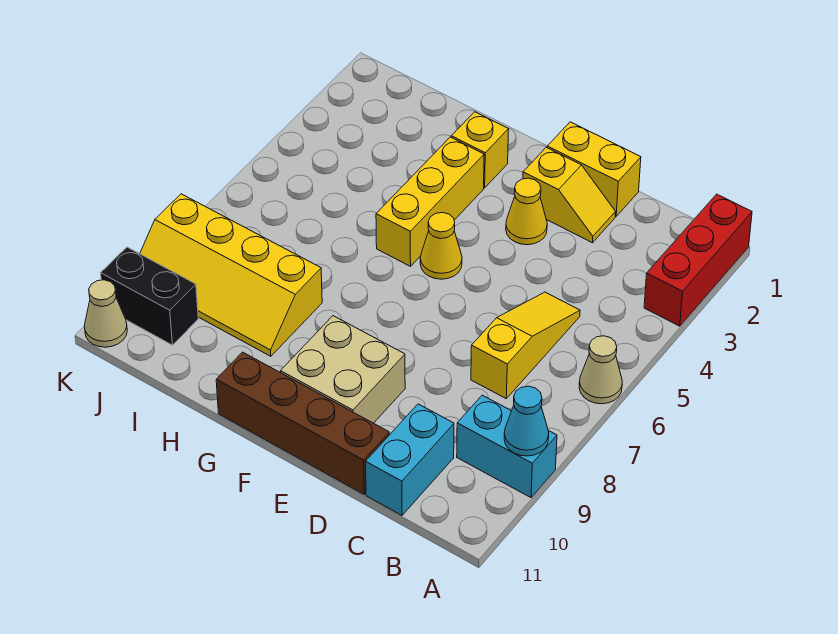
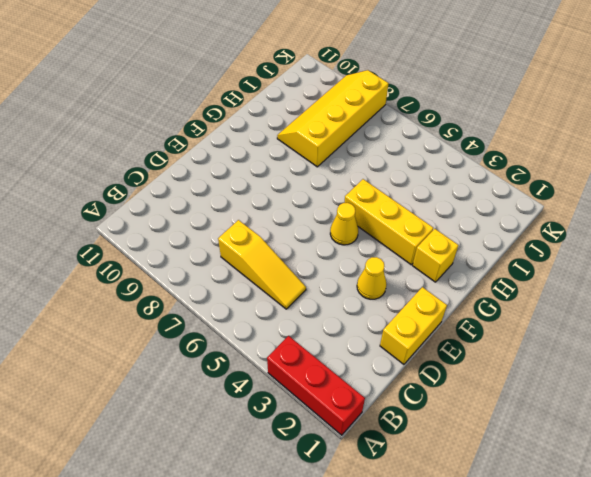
none -> tan cone A6 level 1
none -> cyan brick A9:B9 level 1
none -> cyan brick C10:C11 level 1

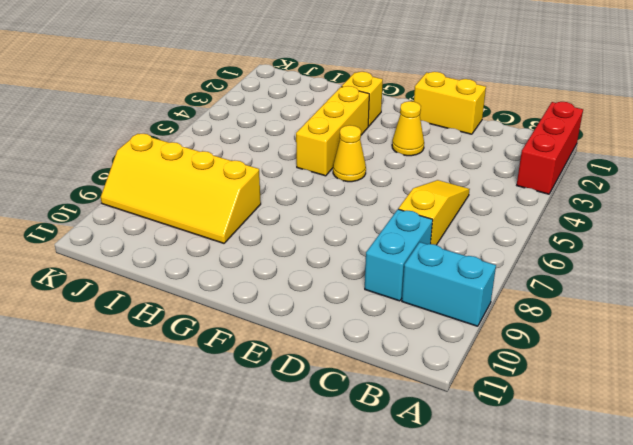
cyan brick C8:C9 level 1 -> cyan brick C10:C11 level 1
none -> tan cone A6 level 1
none -> yellow slope D2:E2 level 1 top E
none -> brown brick D11:G11 level 1

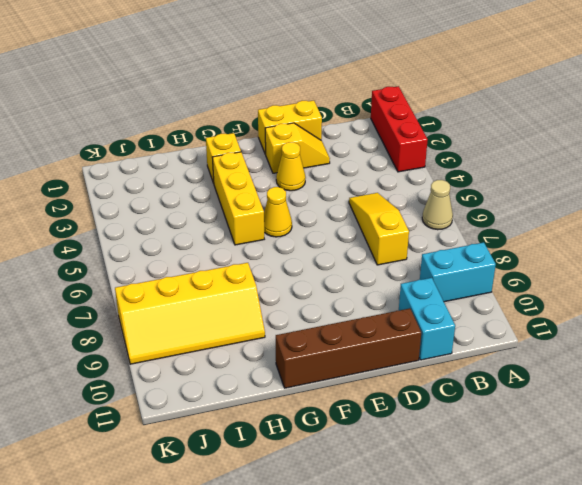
none -> tan brick E9:F10 level 1
none -> black brick J10:K10 level 1
none -> tan cone K11 level 1

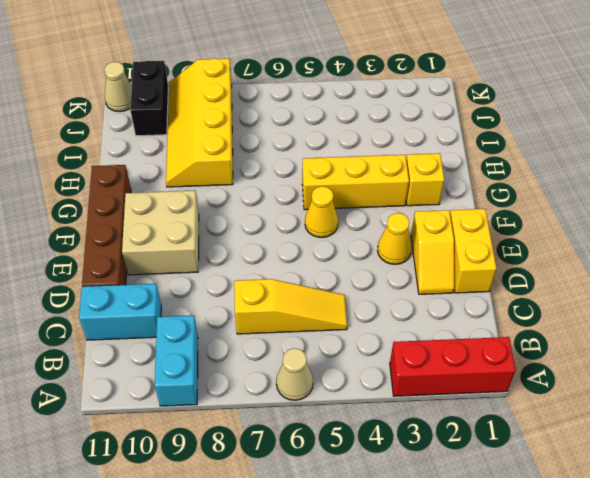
none -> cyan cone A9 level 2

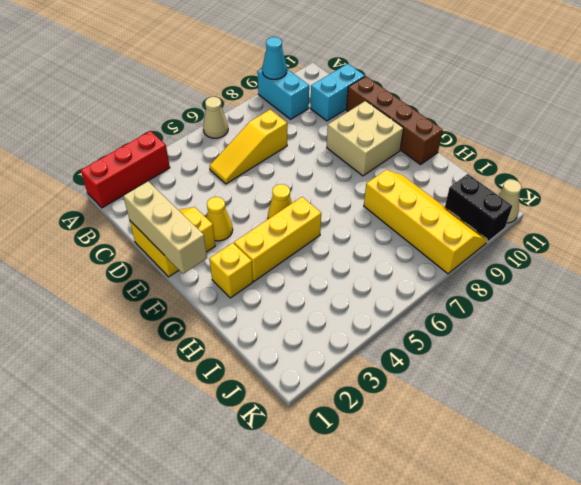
tan brick D1:F1 level 2 -> none

